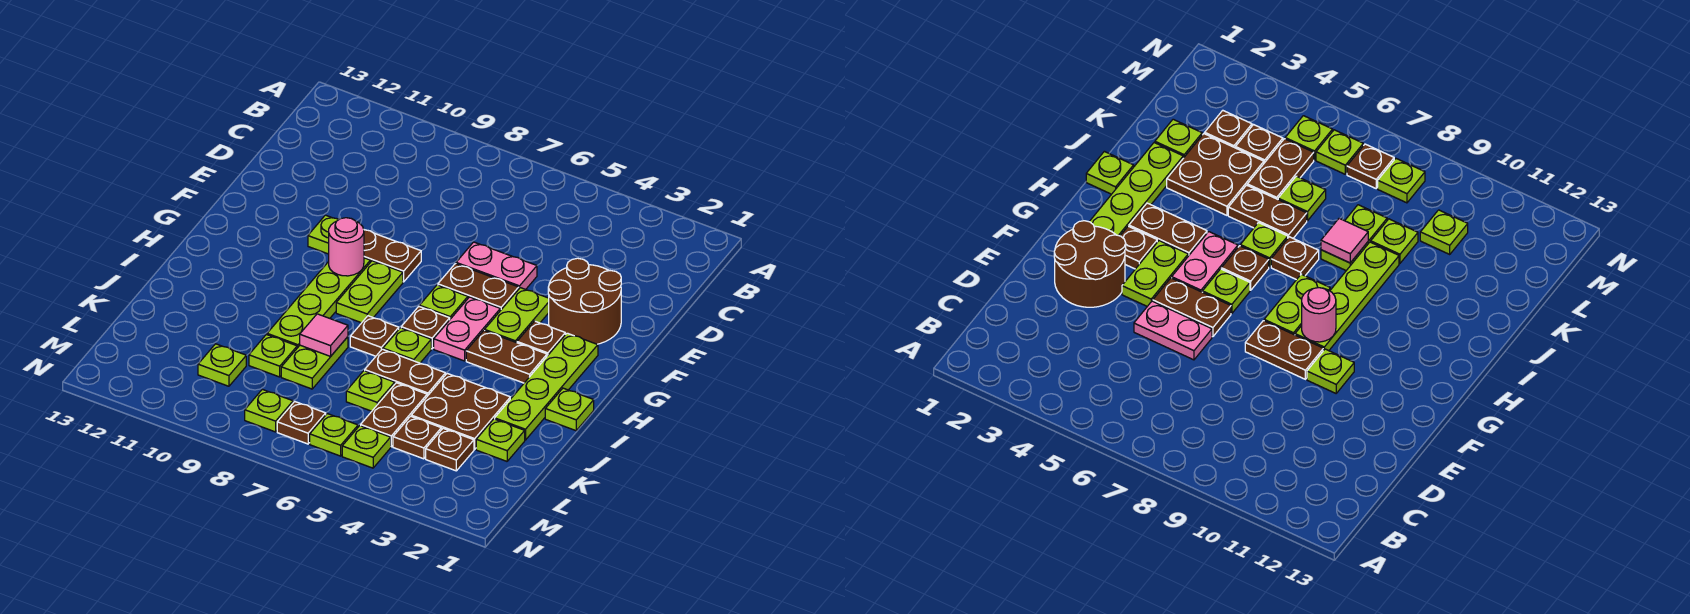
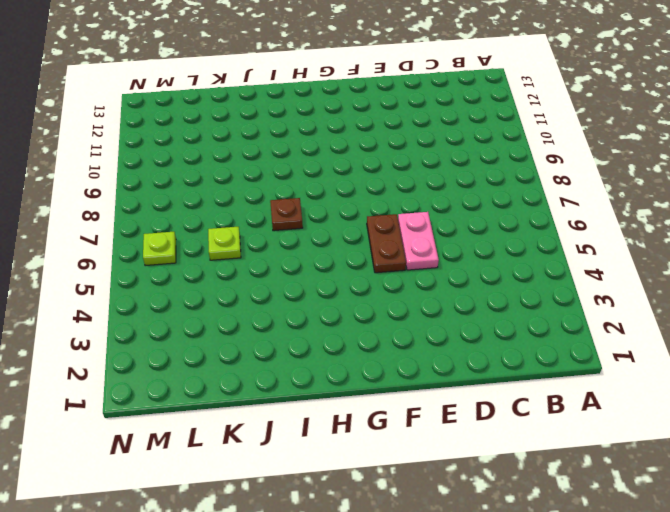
none -> brown round brick E2:F3 level 1
none -> lime plate F4:G4 level 1
none -> brown plate F8:F9 level 1
none -> lime plate F10 level 1

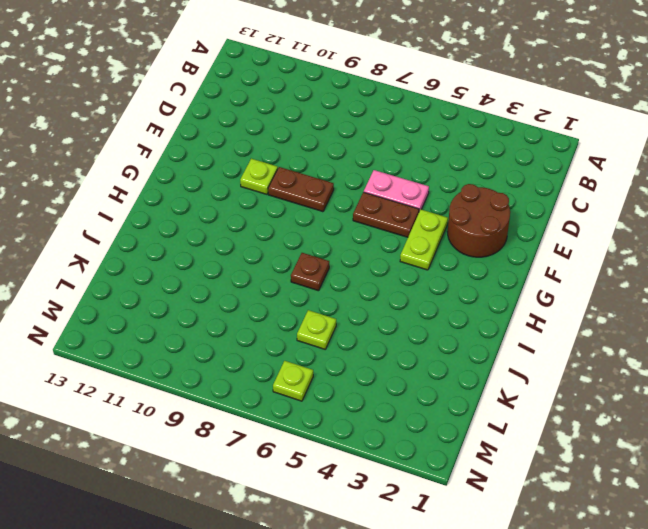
none -> lime plate G2:J2 level 1
none -> brown plate G3 level 1
none -> pink plate G5:H5 level 1
none -> lime plate G6 level 1

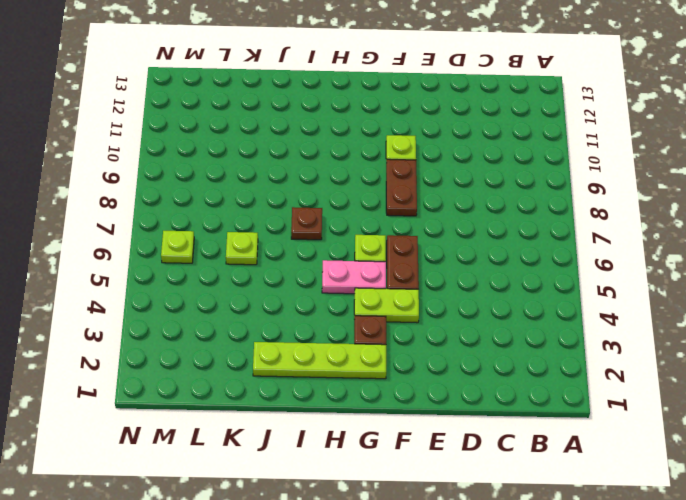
none -> brown round brick E2:F3 level 1
none -> pink plate E5:E6 level 1
none -> lime plate G8:H8 level 1
none -> lime plate G9:J9 level 1

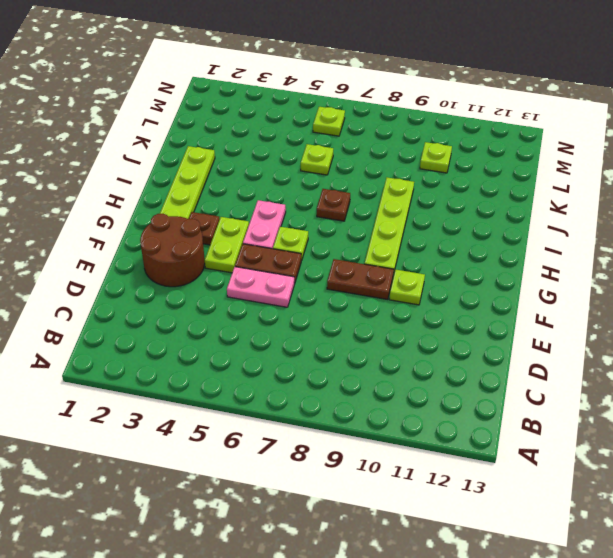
none -> lime plate G8:H8 level 1
none -> brown plate H3:H4 level 1
none -> brown plate H6 level 1
none -> lime plate I1 level 1

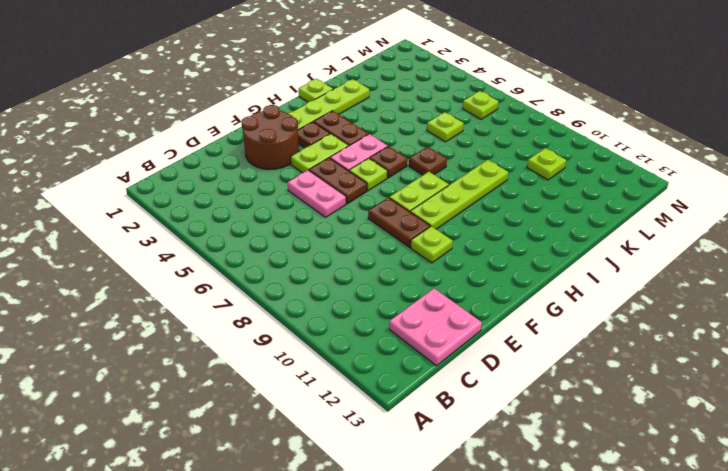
pink plate C12:D13 level 1 -> none
none -> lime plate I6 level 1
none -> brown plate J3:K4 level 1
none -> brown plate J5:J6 level 1
none -> lime plate J8:K8 level 1

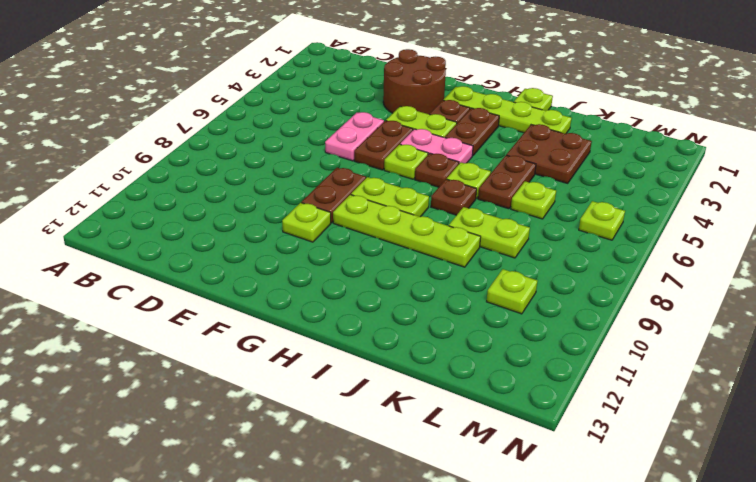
none -> lime plate K2 level 1
none -> brown plate K5:L5 level 1
none -> lime plate K9 level 1
none -> brown plate L3 level 1

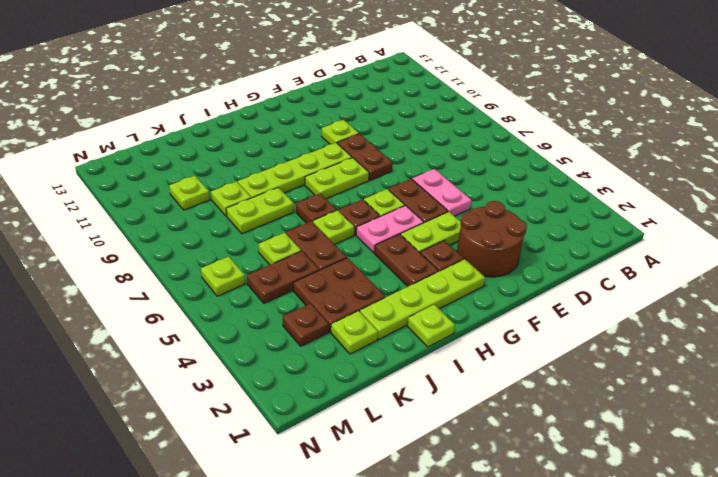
none -> brown plate L4 level 1
none -> lime plate M5 level 1
none -> brown plate M7 level 1
none -> lime plate M8 level 1

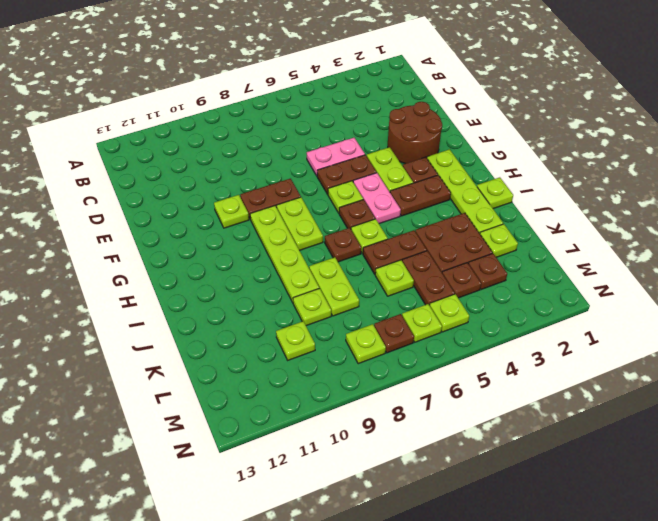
none -> pink round brick G9 level 2
none -> pink tile J8 level 2

